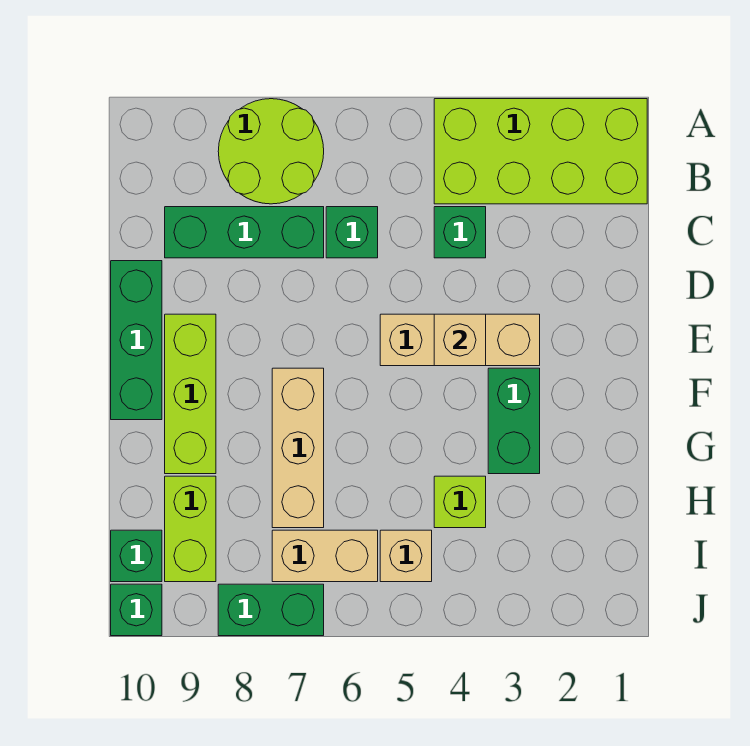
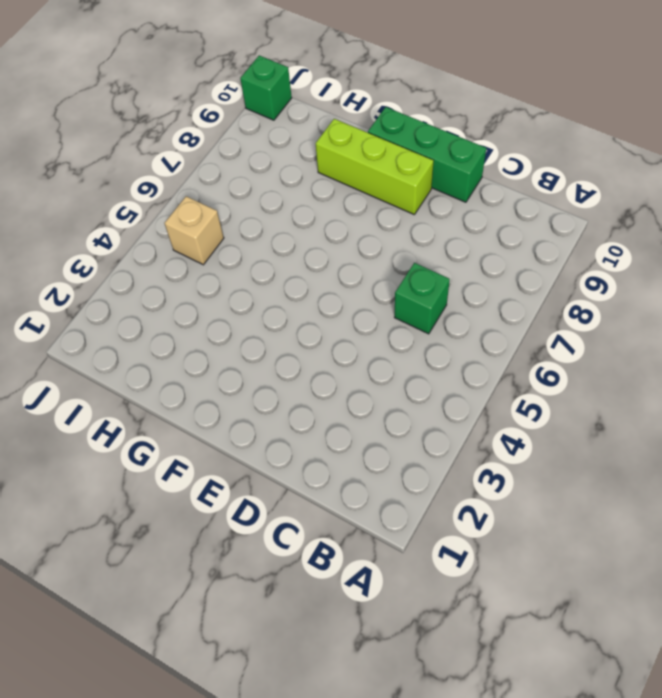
none -> lime brick A1:B4 level 1
none -> lime round brick A7:B8 level 1
none -> green brick C4 level 1

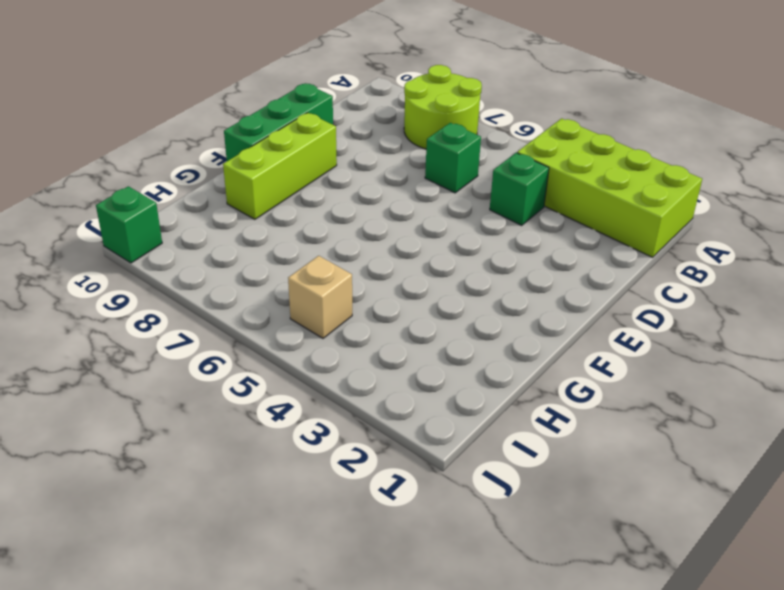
none -> green brick C7:C9 level 1
none -> tan brick E3:E5 level 1
none -> green brick F3:G3 level 1

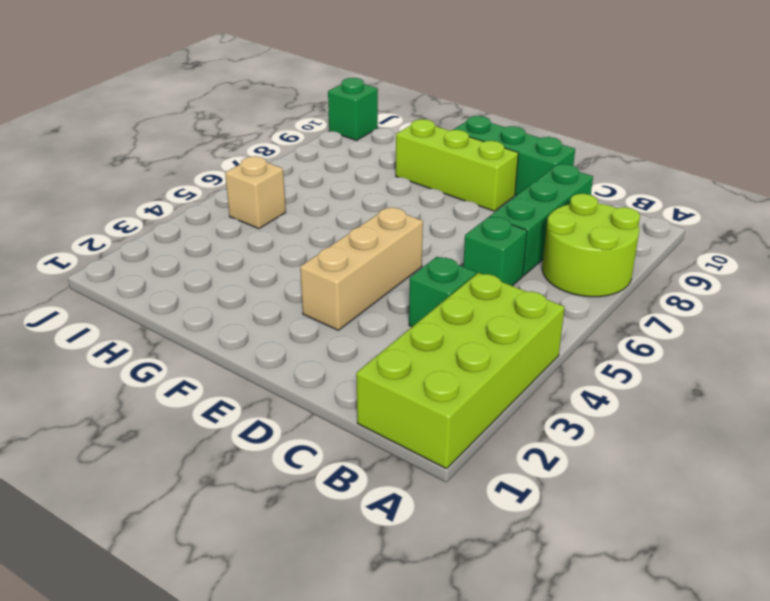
none -> green brick F3:G3 level 1
none -> tan brick F7:H7 level 1
none -> lime brick H4 level 1

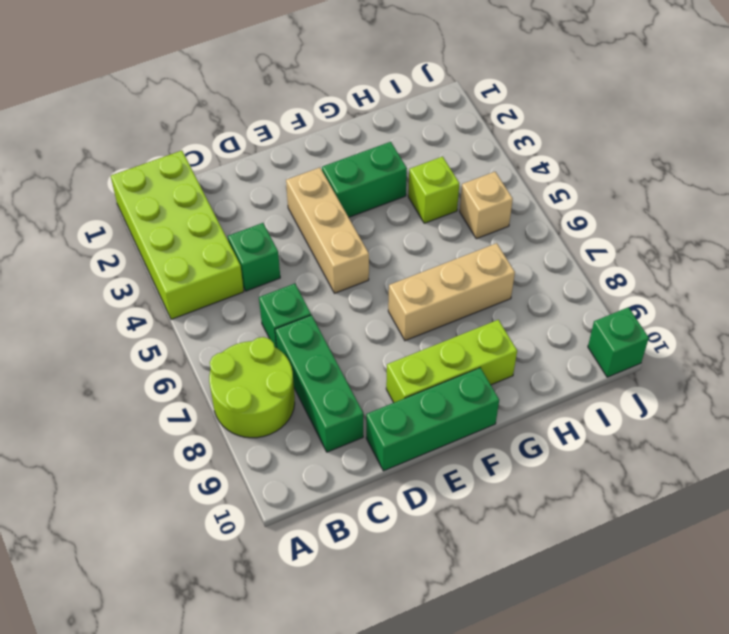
none -> lime brick H9:I9 level 1
none -> tan brick I6:I7 level 1
none -> green brick I10 level 1

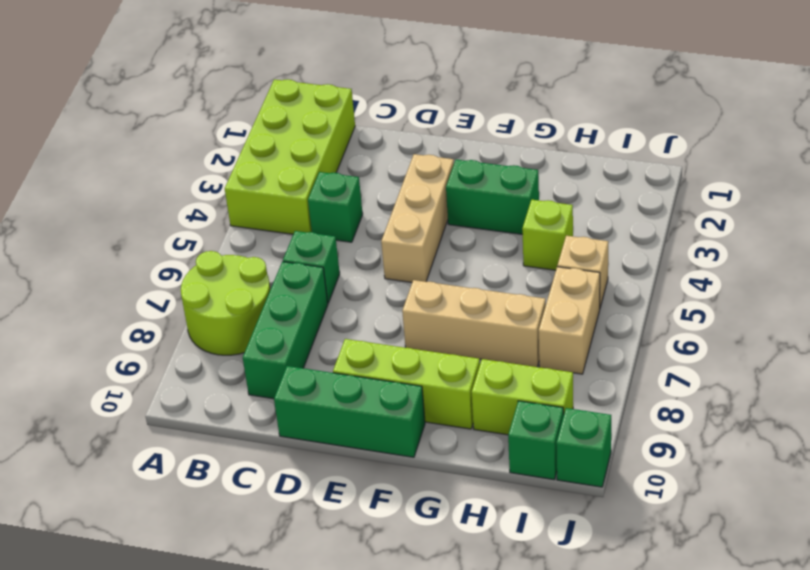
none -> green brick J7:J8 level 1
none -> tan brick E4 level 2

